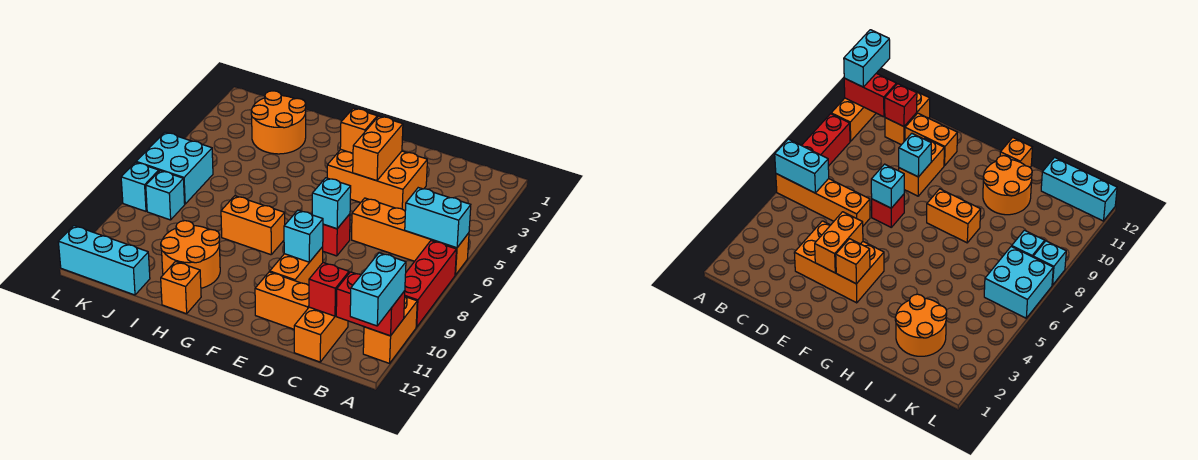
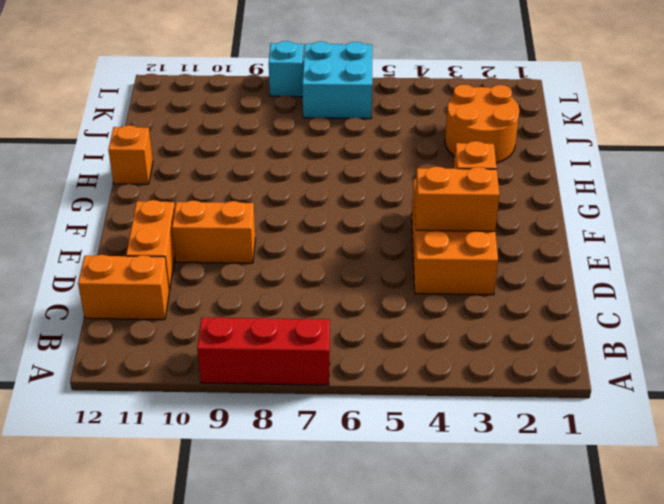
none -> orange brick A6:D6 level 1
none -> orange brick A10:A11 level 1
none -> red brick E7 level 1

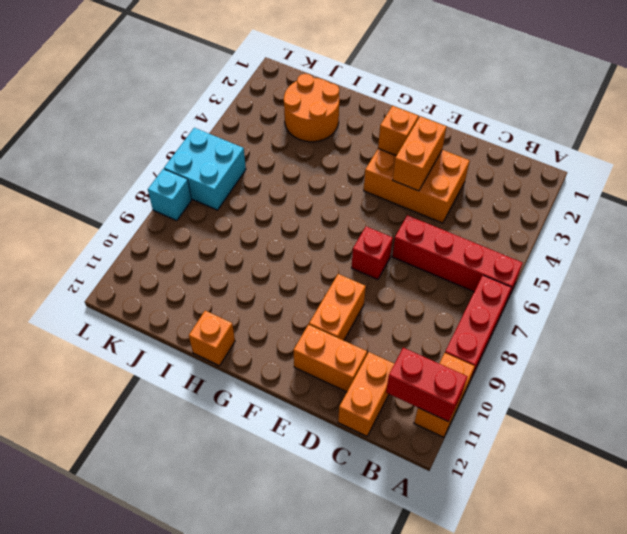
red brick A6:D6 level 1 -> orange brick A6:D6 level 1
none -> orange brick G8:H8 level 1
none -> orange round brick H10:I11 level 1
none -> cyan brick J12:L12 level 1

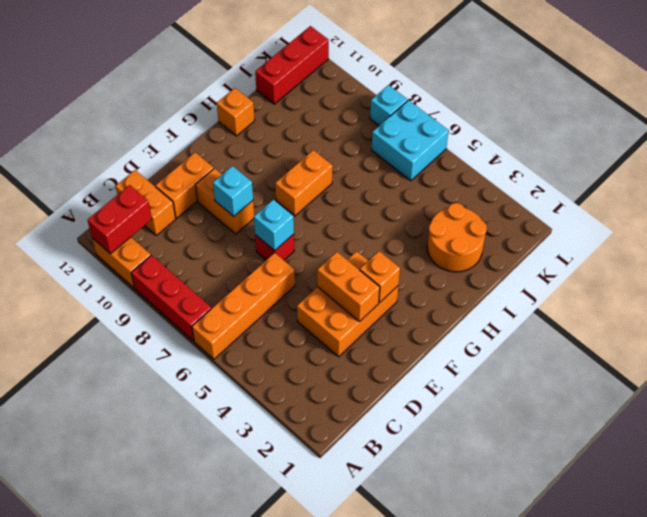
red brick J12:L12 level 1 -> cyan brick J12:L12 level 1
none -> orange round brick H10:I11 level 1
none -> cyan brick K8 level 1
none -> cyan brick A6:B6 level 2

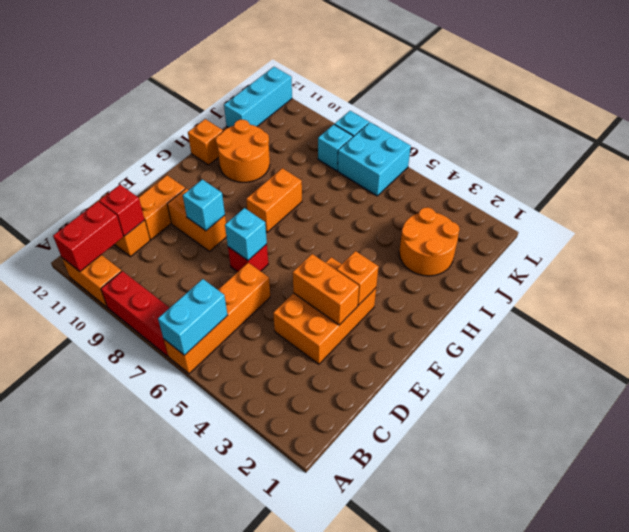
none -> cyan brick A11:A12 level 3

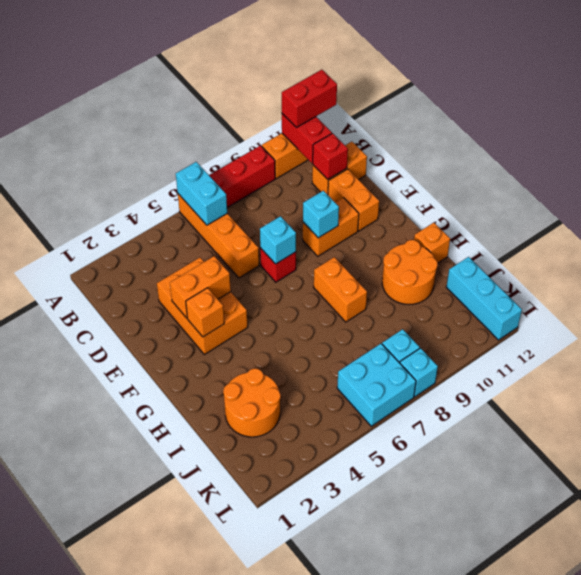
red brick A11:A12 level 3 -> cyan brick A11:A12 level 3

